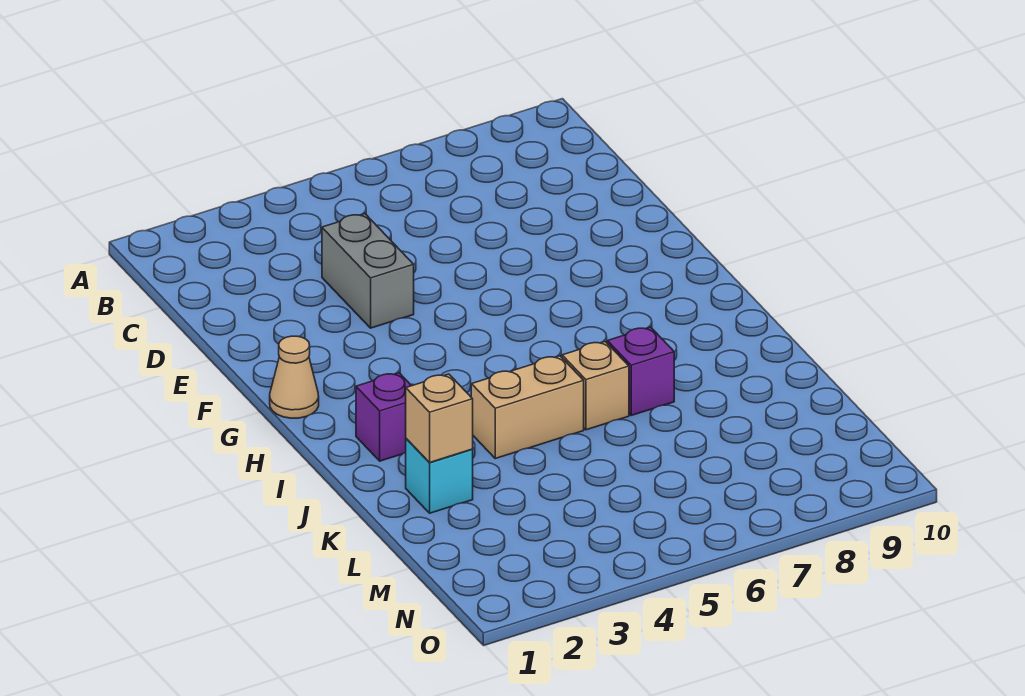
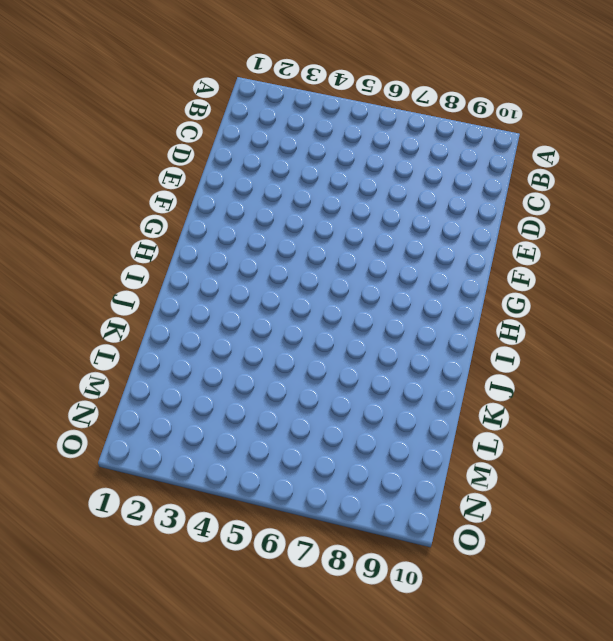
none -> grey brick D4:E4 level 1
none -> tan cone G1 level 1

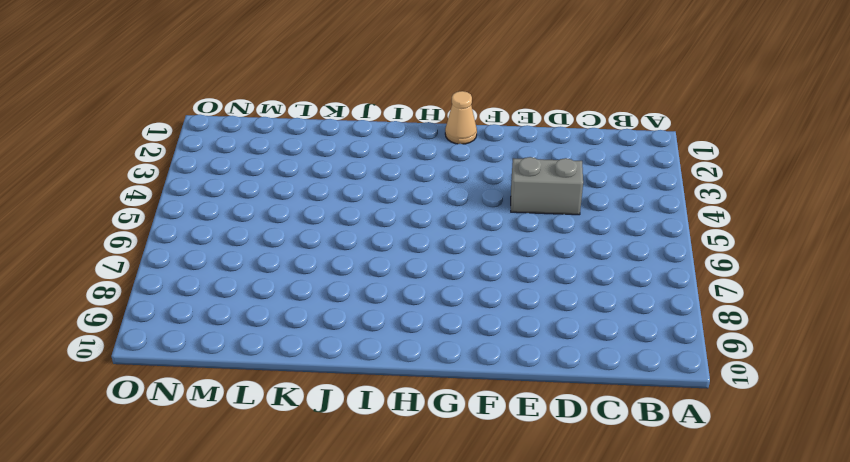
none -> purple brick I2 level 1
none -> tan brick J4:J5 level 1

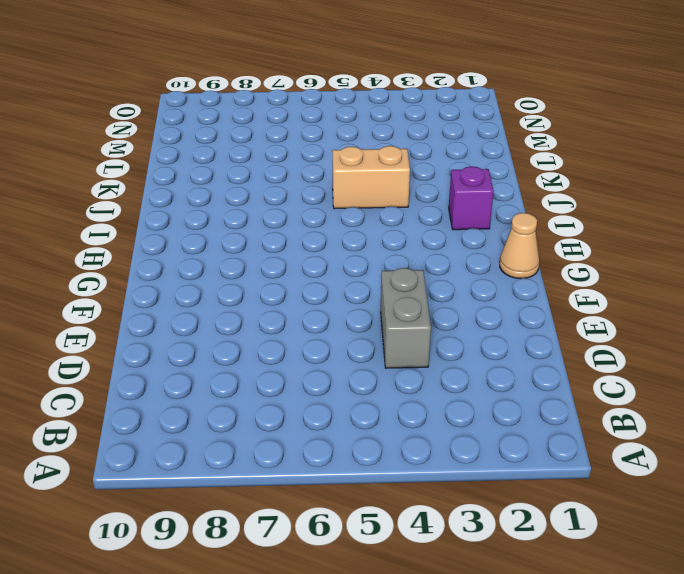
none -> tan brick J6 level 1
none -> purple brick J7 level 1

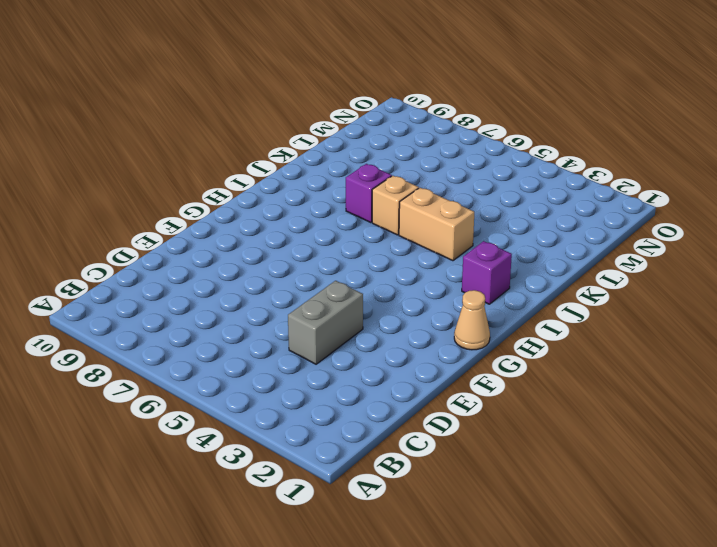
none -> cyan brick K2 level 1
none -> tan brick K2 level 2

